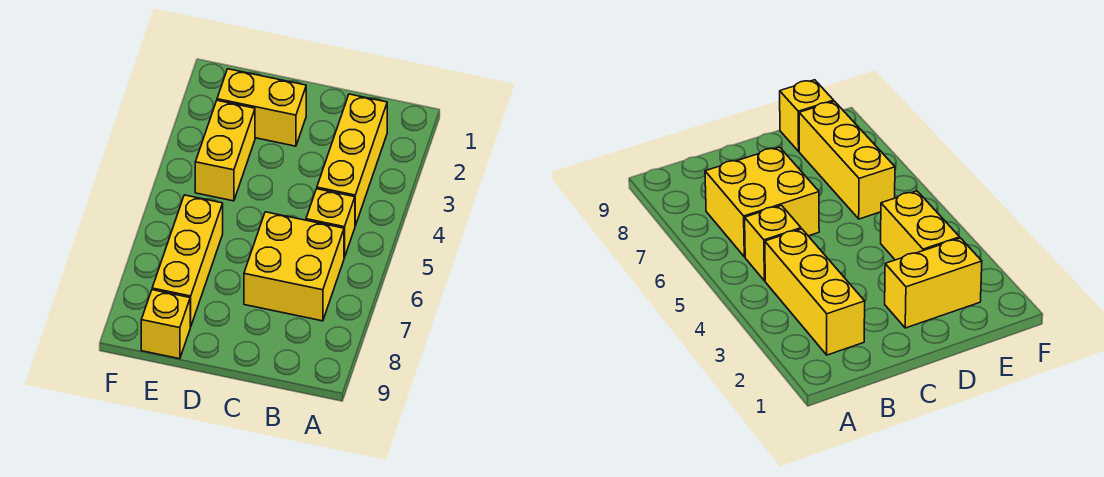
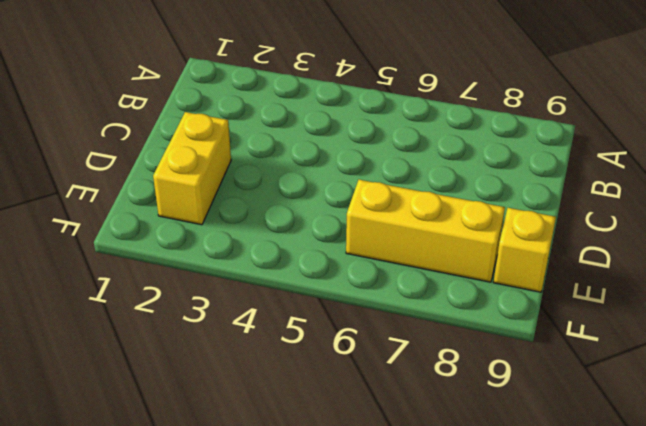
none -> yellow brick B2:B4 level 1
none -> yellow brick B5 level 1

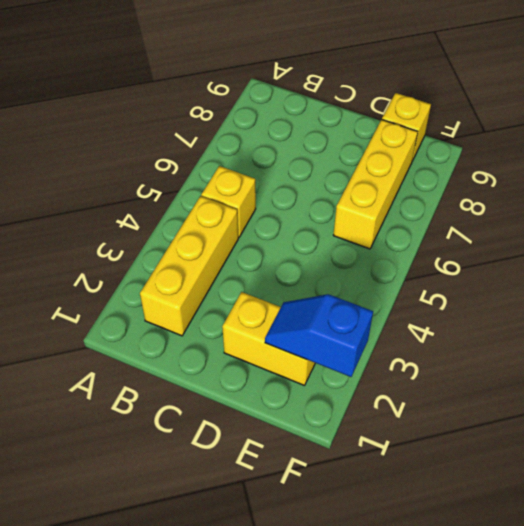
blue slope E2:F2 level 2 top F -> none
none -> yellow brick B6:C7 level 1
none -> yellow brick E3:E4 level 1

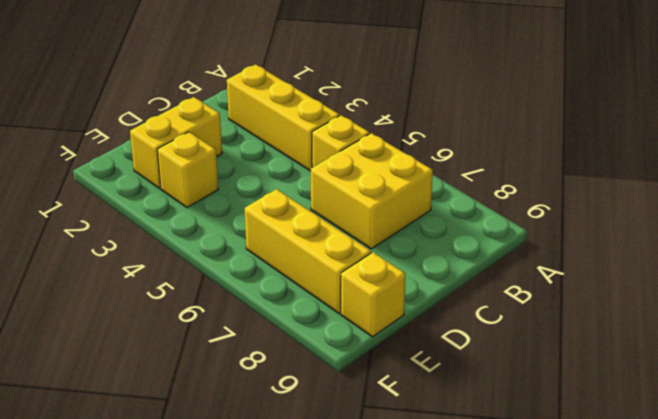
yellow brick E3 level 1 -> yellow brick E3:E4 level 1

